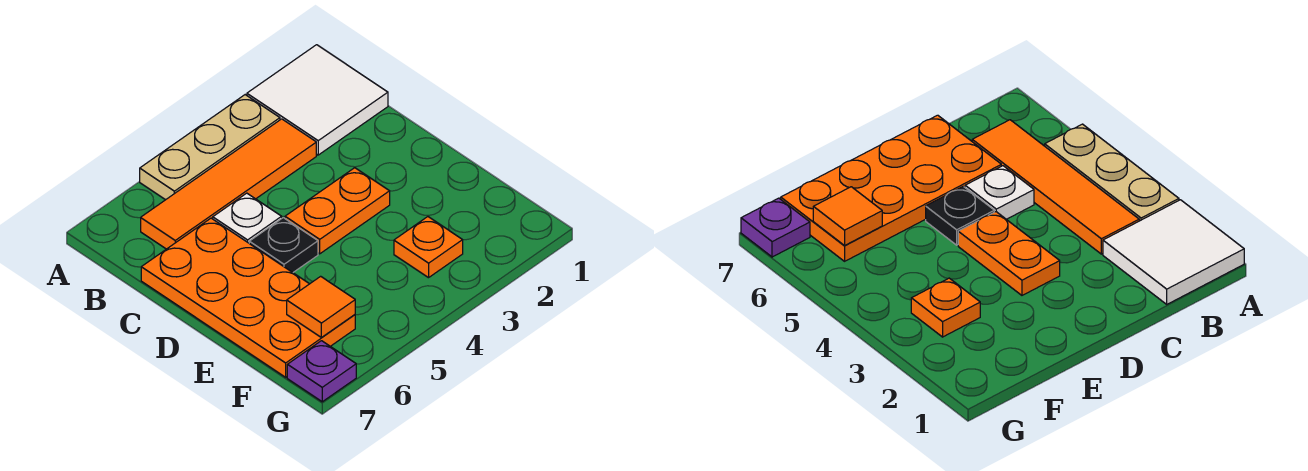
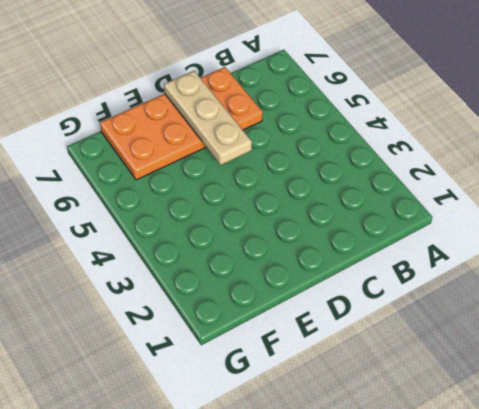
tan plate D5:D7 level 2 -> tan plate A3:A5 level 1
none -> white tile A1:B2 level 1
none -> orange tile B3:B6 level 1

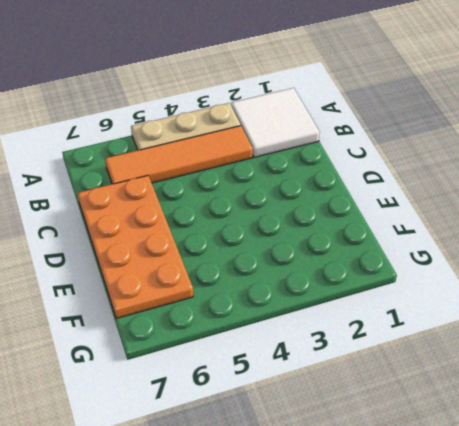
none -> white plate C5 level 1
none -> orange plate D3:D4 level 1

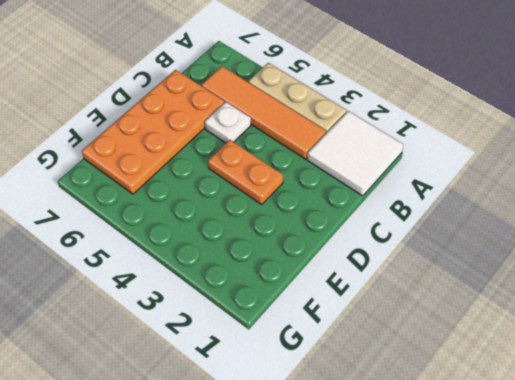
none -> black plate D5 level 1
none -> orange plate F3 level 1

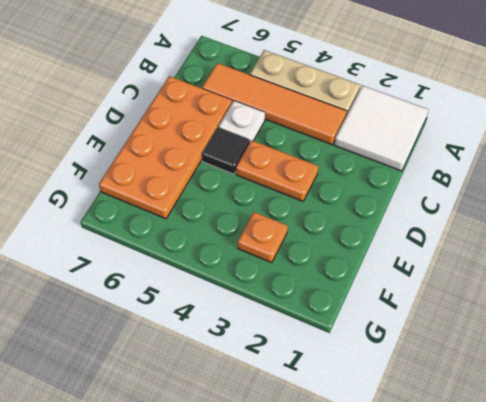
black tile D5 level 1 -> black plate D5 level 1
none -> purple plate G7 level 1
none -> orange tile F6 level 2

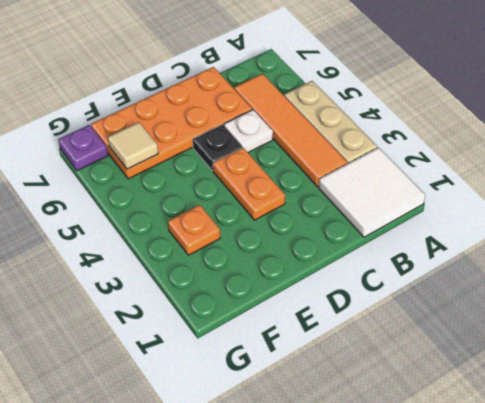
tan tile F6 level 2 -> orange tile F6 level 2

